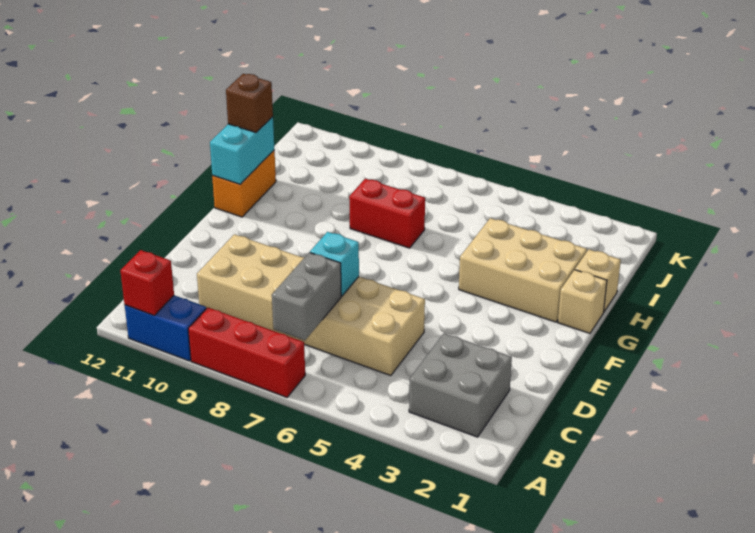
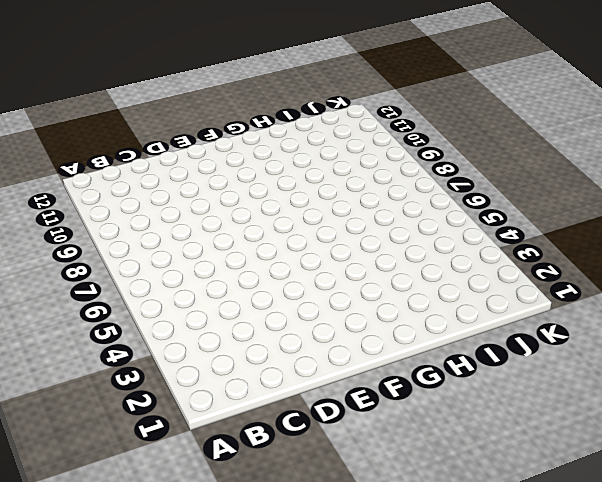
none -> red brick A7:A9 level 1
none -> blue brick A10:A11 level 1
none -> grey brick B2:C3 level 1

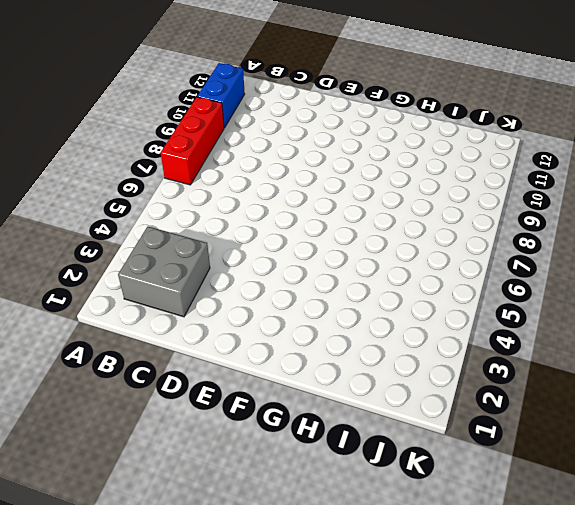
none -> tan brick C5:D10 level 1
none -> tan brick G1 level 1
none -> tan brick G2:H4 level 1

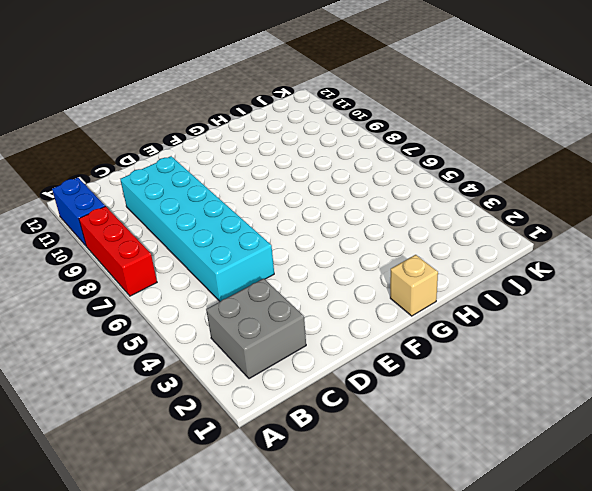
cyan brick C5:D10 level 1 -> tan brick C5:D10 level 1
none -> tan brick G2:H4 level 1
none -> orange brick G12:H12 level 1
none -> tan brick H1 level 1

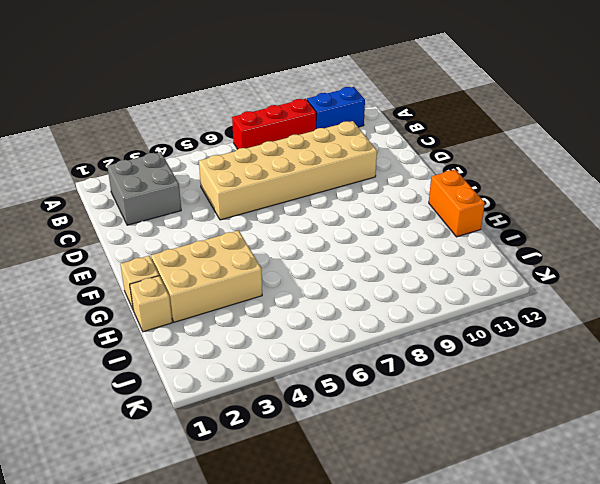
none -> red brick H7:H8 level 1
none -> red brick A11 level 2
none -> grey brick B7:C7 level 2

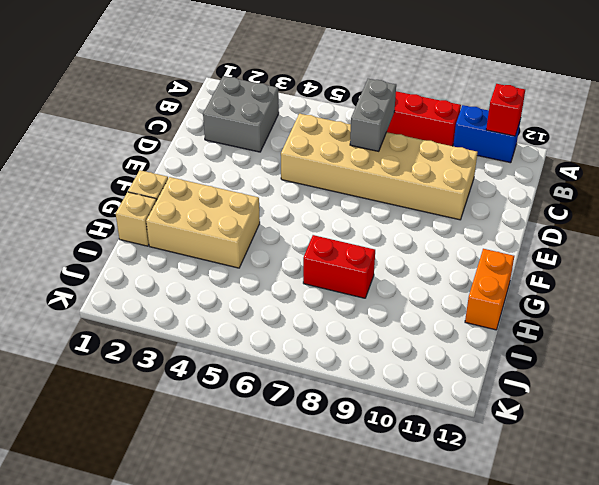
none -> cyan brick D7 level 2
none -> cyan brick G12:H12 level 2
none -> brown brick H12 level 3

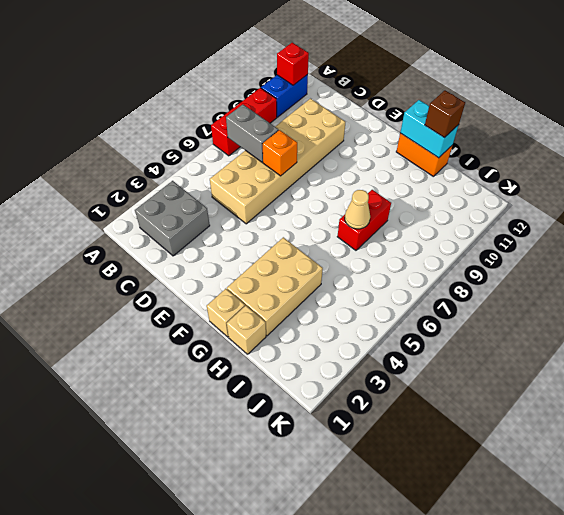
orange brick D7 level 2 -> cyan brick D7 level 2
tan cone H7 level 2 -> none

